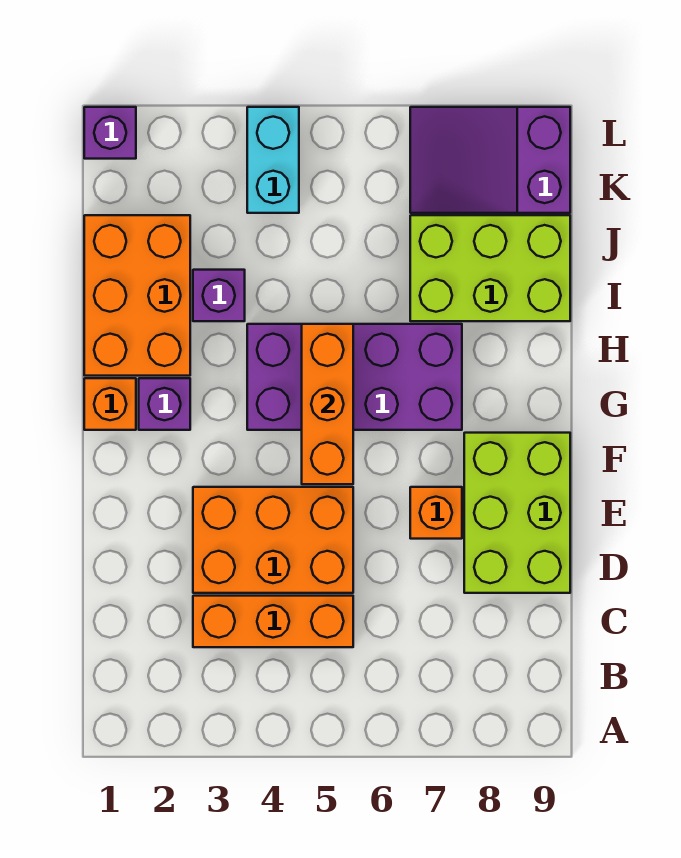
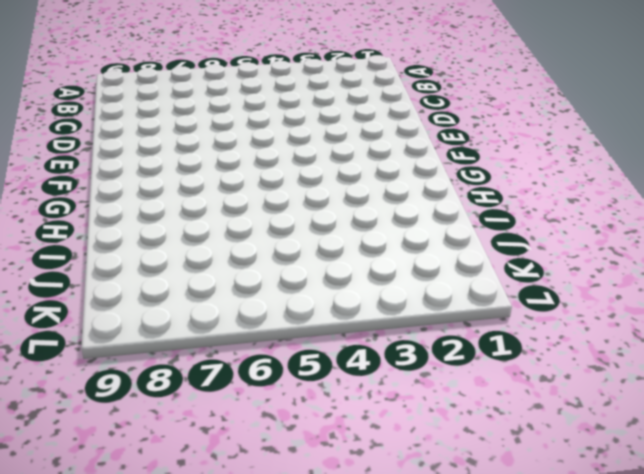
none -> orange brick C3:C5 level 1
none -> orange brick D3:E5 level 1
none -> lime brick D8:F9 level 1

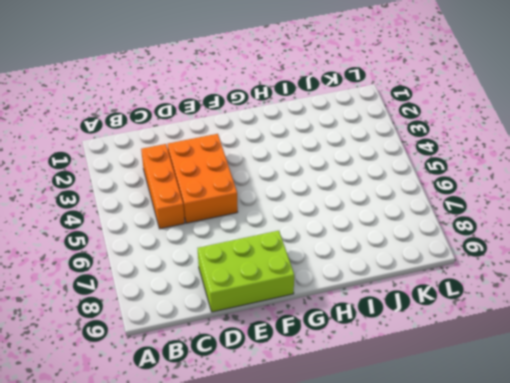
none -> orange brick E7 level 1
none -> orange brick G1 level 1
none -> purple brick G2 level 1

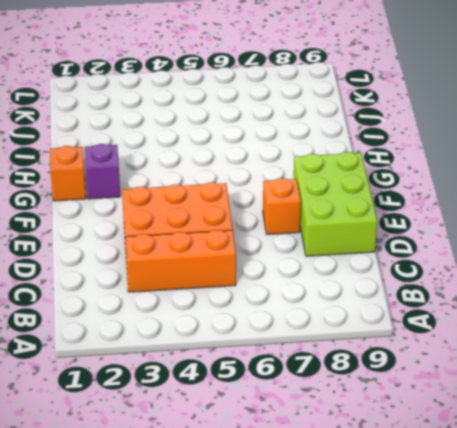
none -> purple brick G4:H7 level 1
none -> orange brick H1:J2 level 1
none -> purple brick I3 level 1

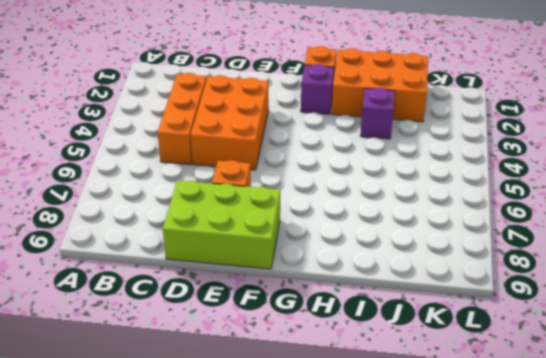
none -> purple brick G4:H7 level 1
none -> lime brick I7:J9 level 1
none -> cyan brick K4:L4 level 1

